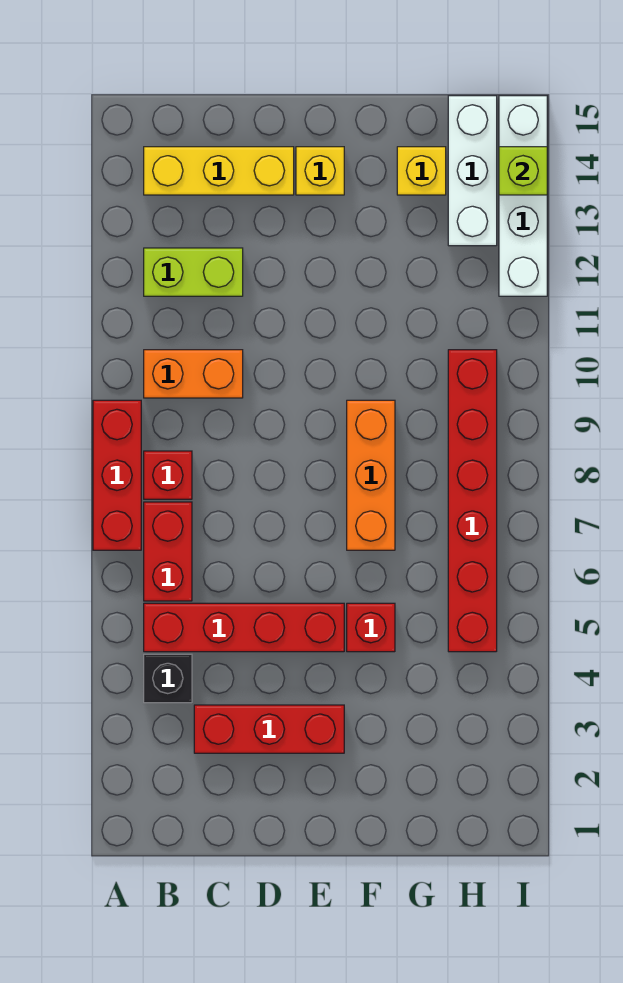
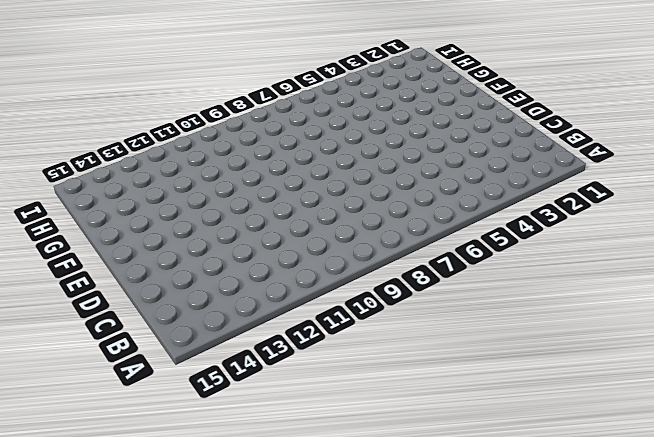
none -> red brick A7:A9 level 1
none -> black brick B4 level 1
none -> red brick B5:E5 level 1

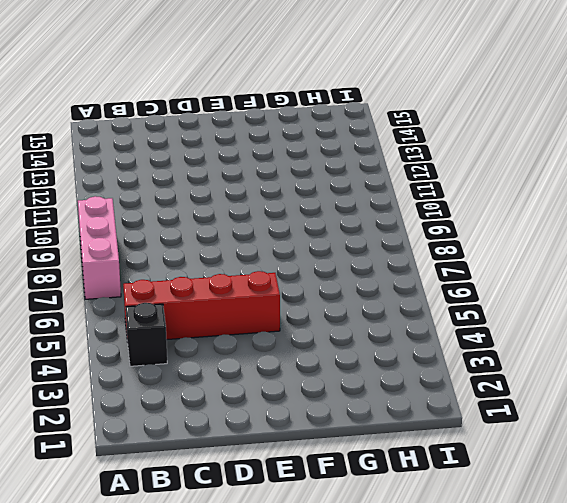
pink brick A7:A9 level 1 -> red brick A7:A9 level 1
none -> red brick B6:B7 level 1
none -> red brick B8 level 1
none -> orange brick B10:C10 level 1

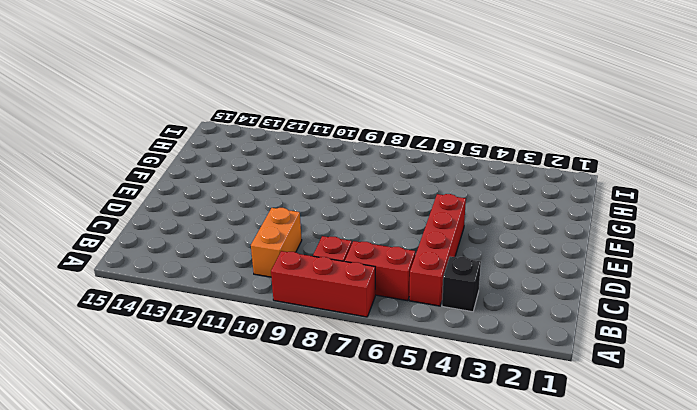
none -> lime brick B12:C12 level 1
none -> yellow brick B14:D14 level 1
none -> red brick C3:E3 level 1

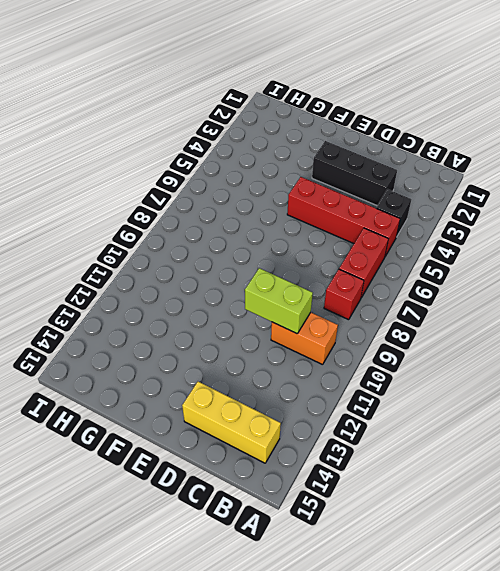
black brick C3:E3 level 1 -> red brick C3:E3 level 1
lime brick C10:D10 level 2 -> lime brick B12:C12 level 1
none -> red brick A7:A9 level 1
none -> yellow brick E14 level 1
none -> red brick F5 level 1

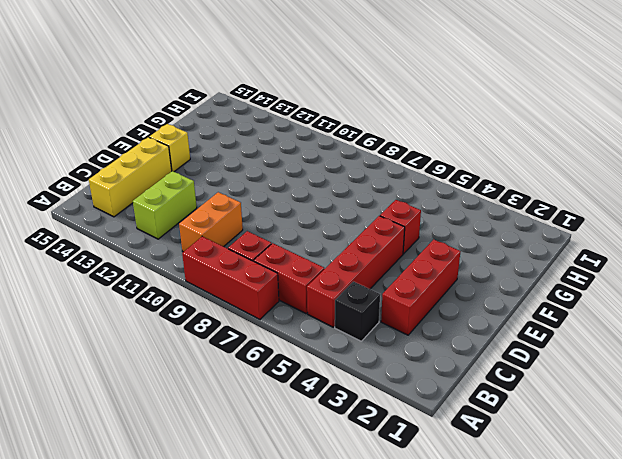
none -> orange brick F7:F9 level 1
none -> yellow brick G14 level 1
none -> red brick H5:H10 level 1

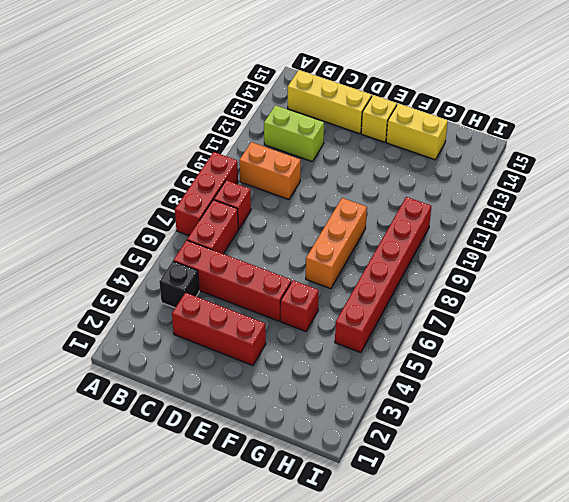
yellow brick F14:G14 level 1 -> yellow brick G14 level 1
none -> white brick H13:H15 level 1
none -> white brick I12:I15 level 1
none -> lime brick I14 level 2

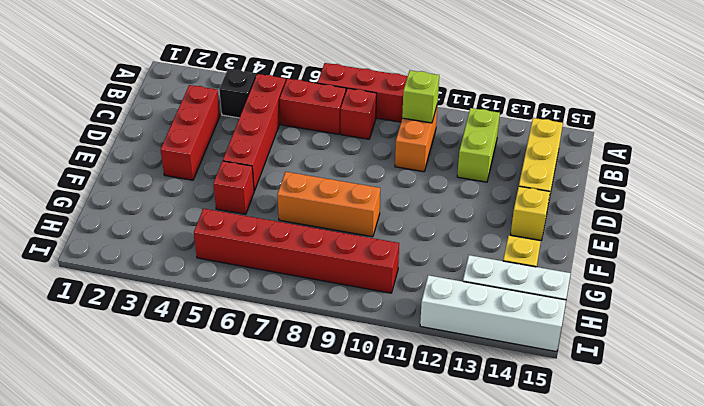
lime brick B10 level 2 -> lime brick I14 level 2

